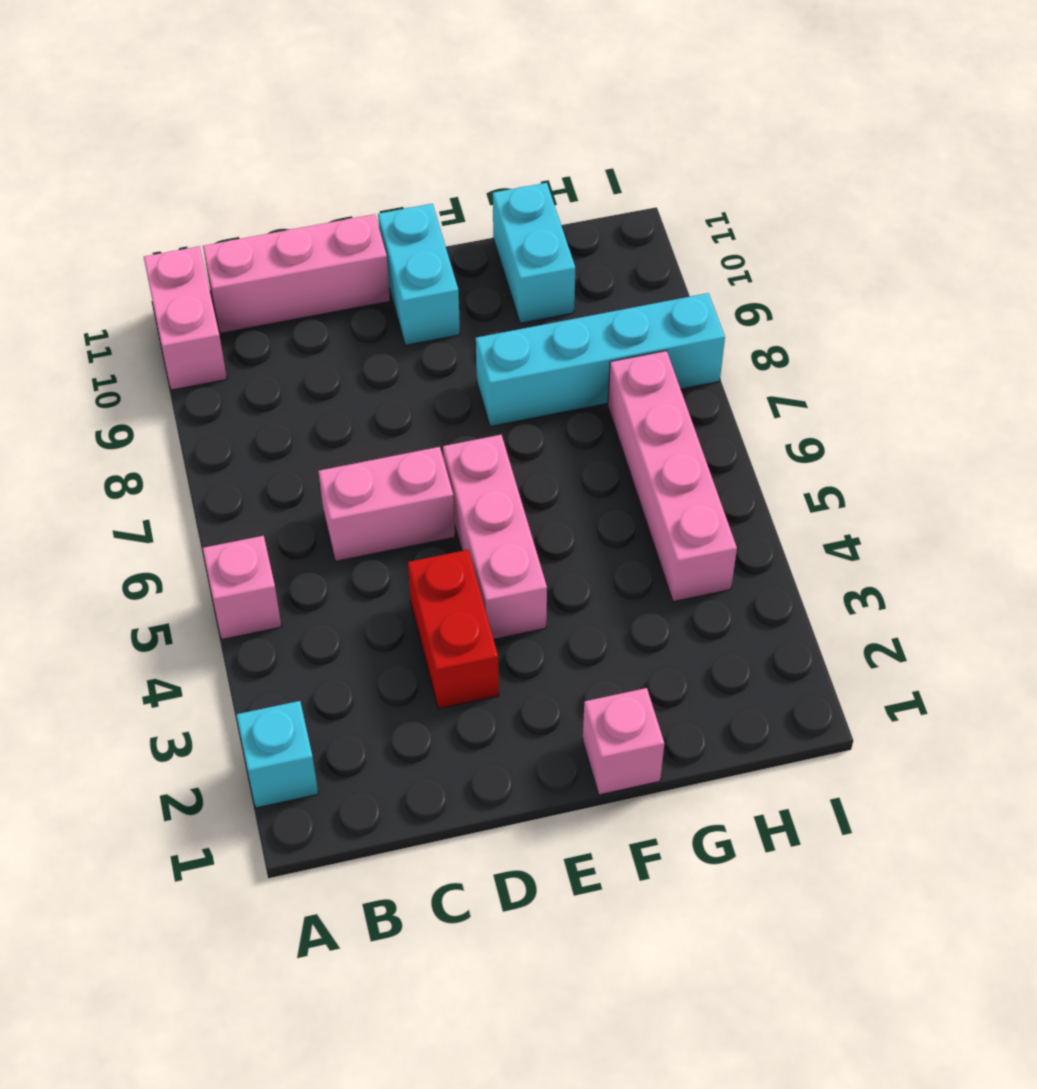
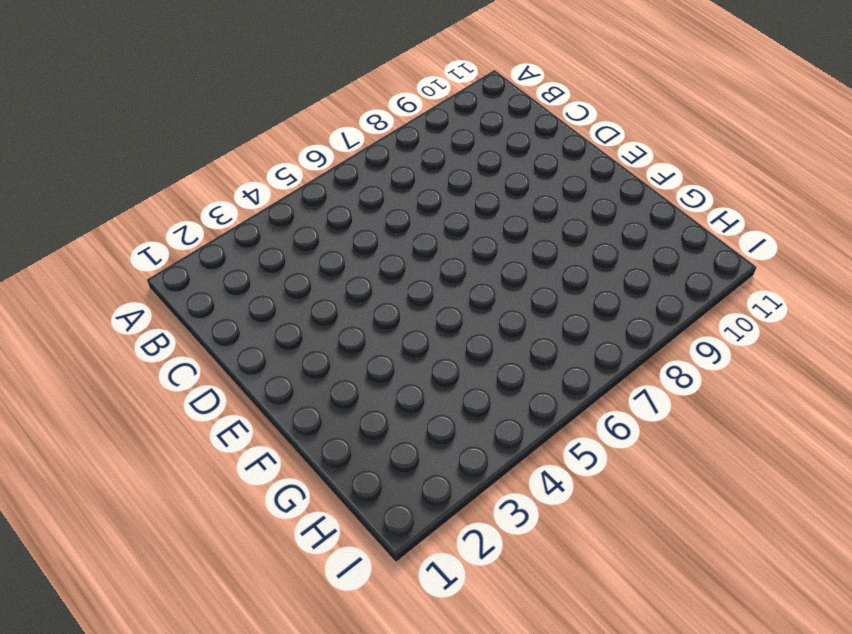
none -> cyan brick A2 level 1
none -> pink brick A5 level 1
none -> pink brick A10:A11 level 1

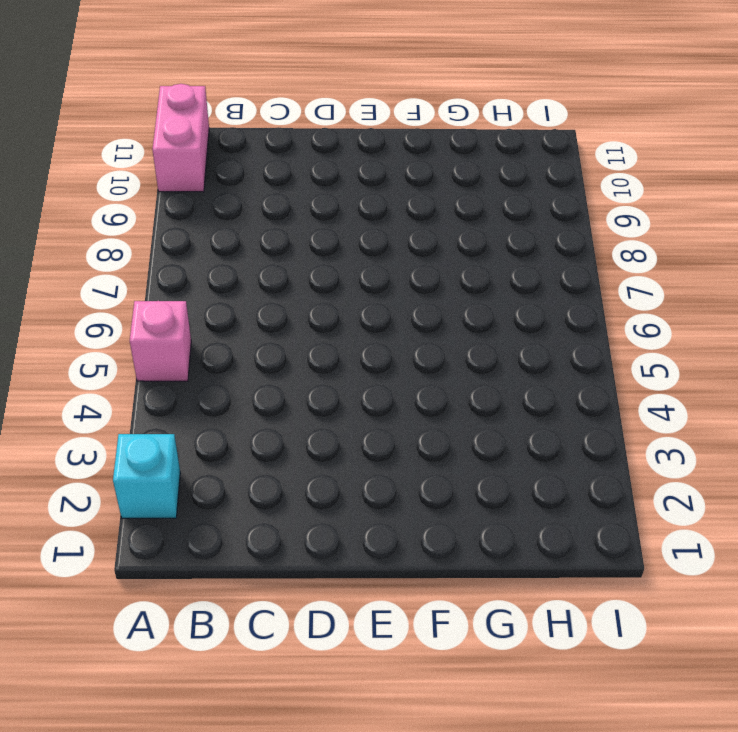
none -> pink brick B11:D11 level 1
none -> pink brick C6:D6 level 1
none -> red brick D3:D4 level 1

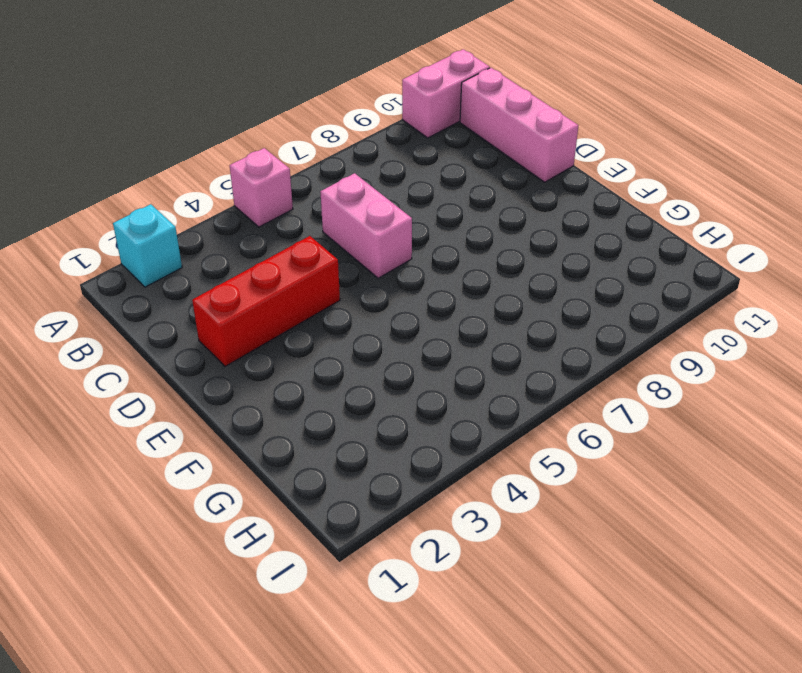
red brick D2:D4 level 1 -> red brick D3:D4 level 1
none -> pink brick E4:E6 level 1
none -> cyan brick E10:E11 level 1
none -> pink brick F1 level 1

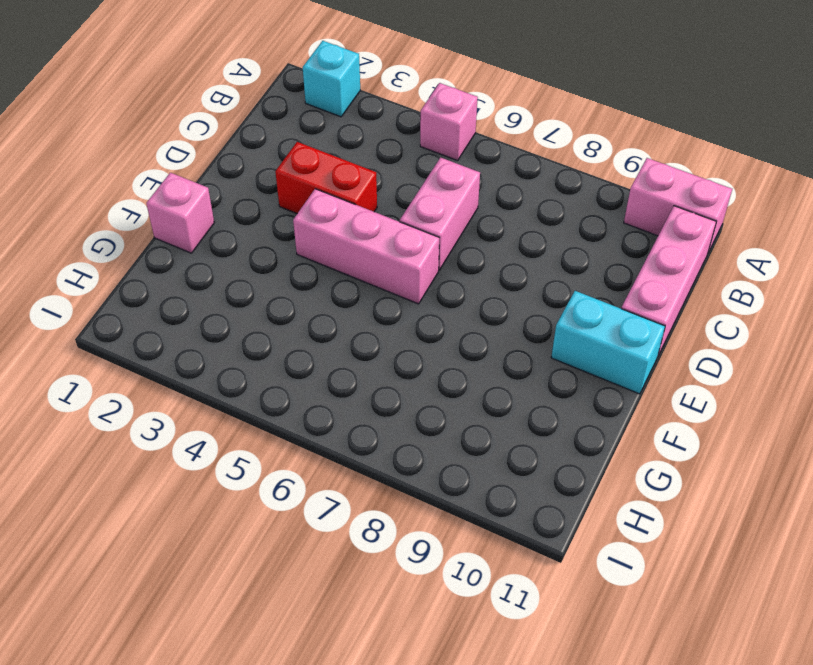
none -> cyan brick F8:I8 level 1
none -> cyan brick G10:G11 level 1
none -> pink brick H4:H7 level 1

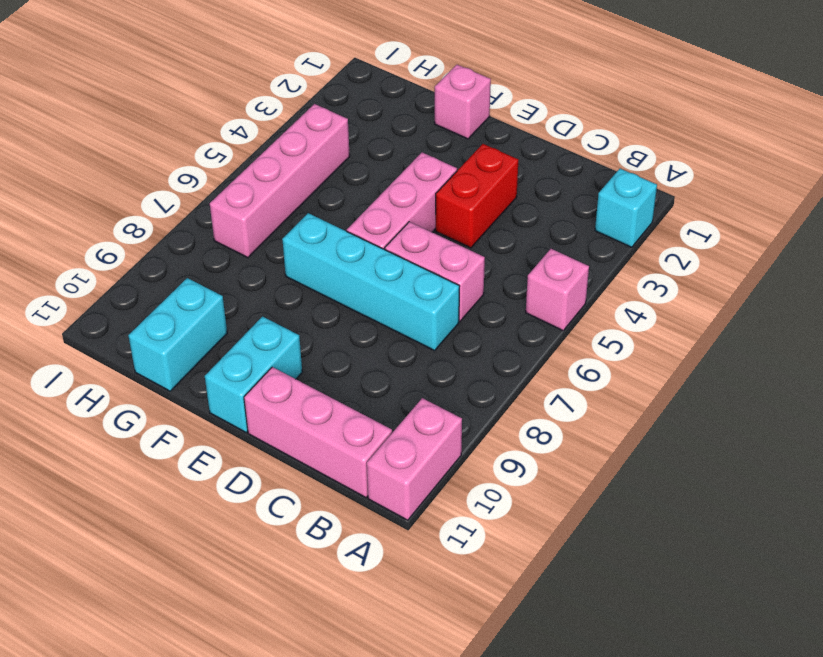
cyan brick C7:F7 level 1 -> cyan brick F8:I8 level 1

